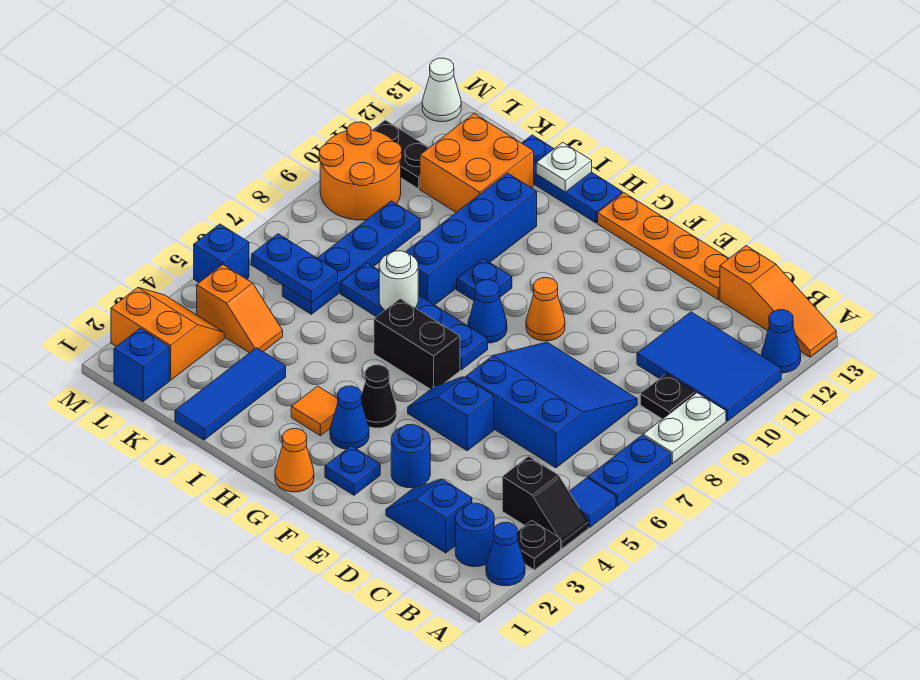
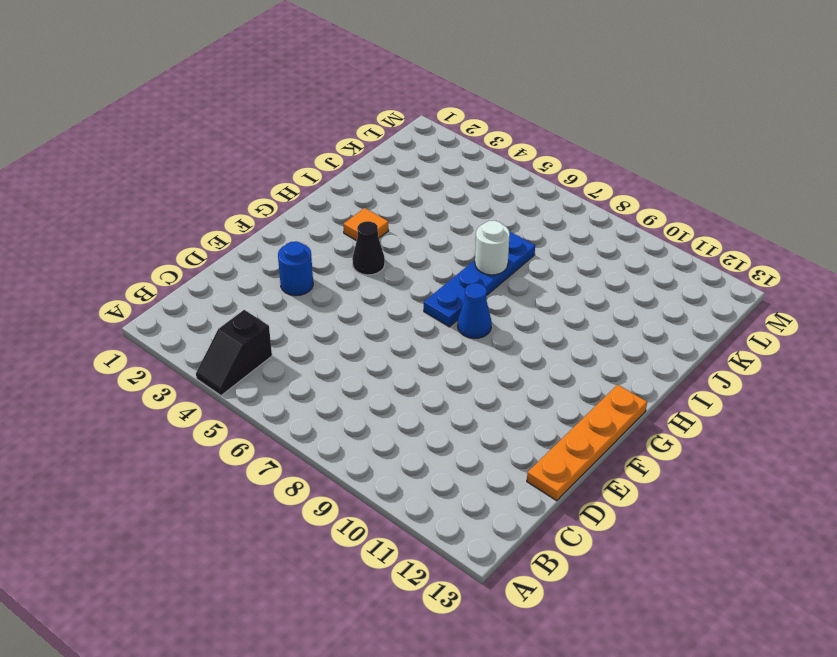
none -> blue cone A2 level 1
none -> black plate A3 level 1
none -> blue tile A5 level 1
none -> blue plate A6:A7 level 1

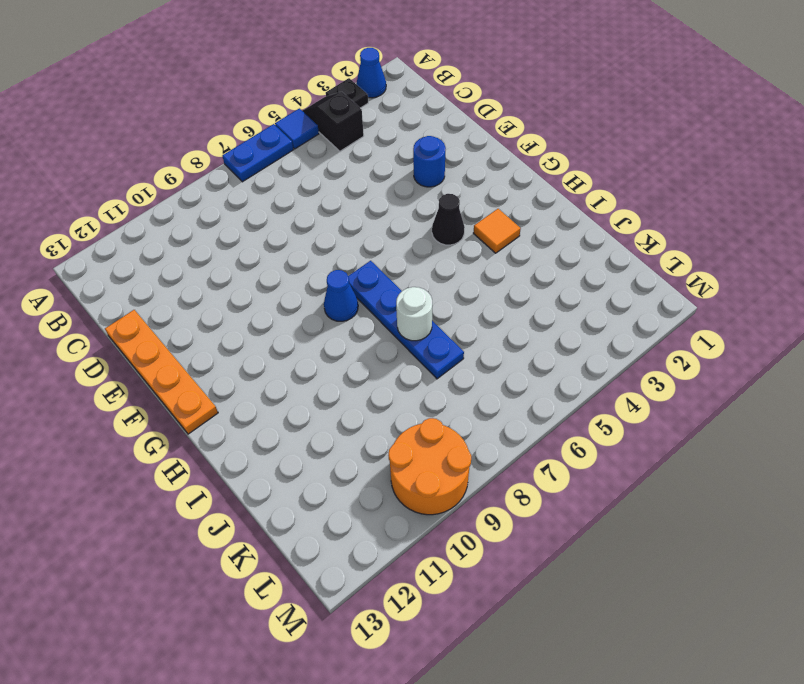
none -> white plate A8:A9 level 1
none -> blue tile A10:C11 level 1
none -> blue cone A12 level 1
none -> orange slope A13:C13 level 1 top C

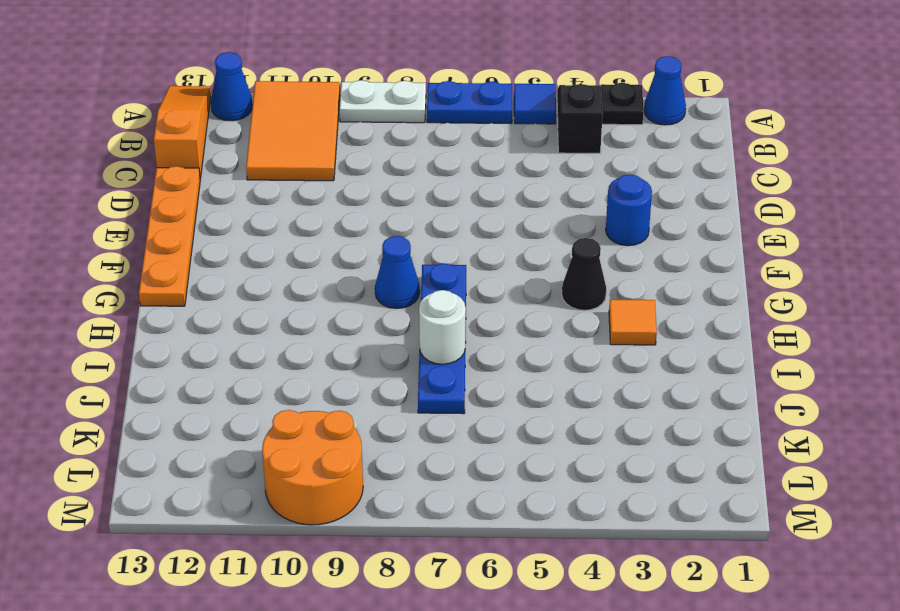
orange tile A10:C11 level 1 -> blue tile A10:C11 level 1
none -> blue round brick B2 level 1
none -> black plate B9 level 1
none -> blue slope C2:D2 level 1 top C
none -> blue slope C6:E8 level 1 top 6

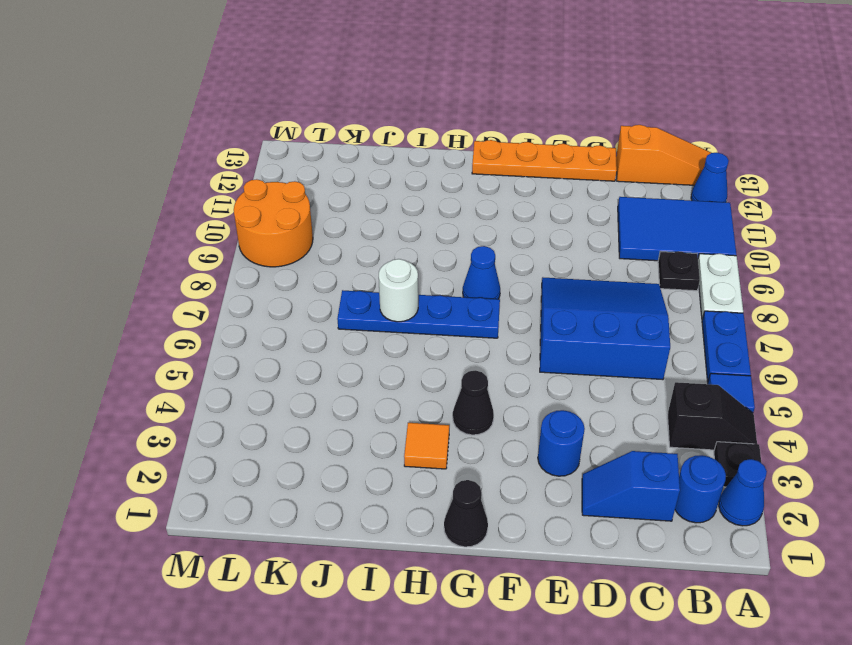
black cone G1 level 1 -> orange cone G1 level 1
none -> blue slope E5:F5 level 1 top E
none -> blue plate F2 level 1
none -> orange cone F9 level 1
none -> blue cone G3 level 1

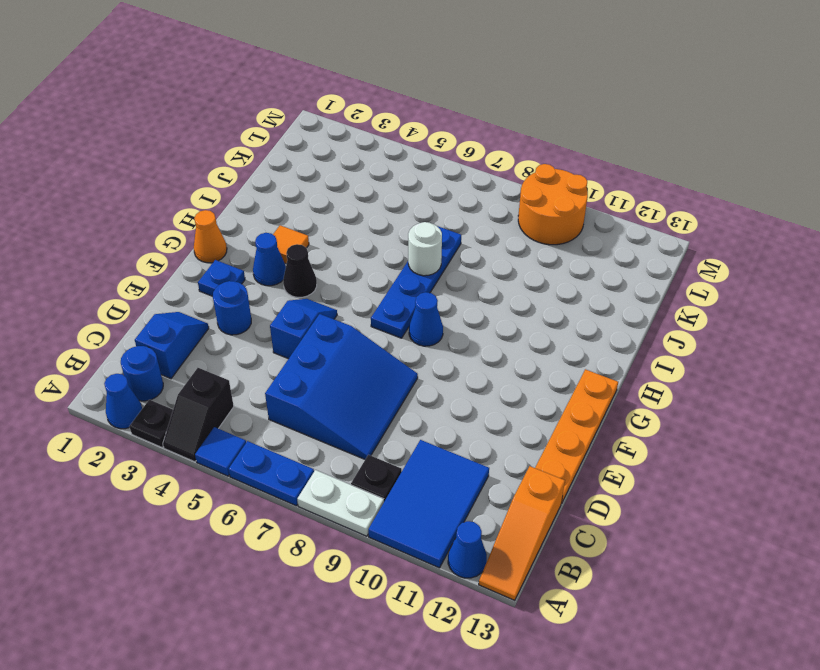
none -> orange cone F9 level 1
none -> black brick G6:H6 level 1
none -> blue plate H9 level 1
none -> blue plate H13:J13 level 1

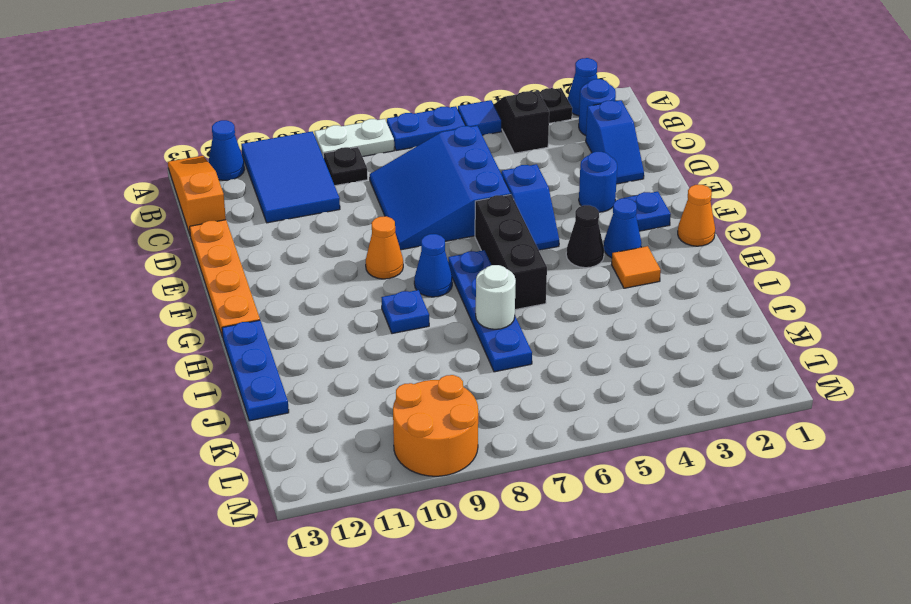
black brick F6:H6 level 1 -> black brick G6:H6 level 1
none -> blue brick I8:I11 level 1
none -> blue tile J1:J3 level 1
none -> orange brick J11:K12 level 1
none -> orange slope K4:L4 level 1 top L

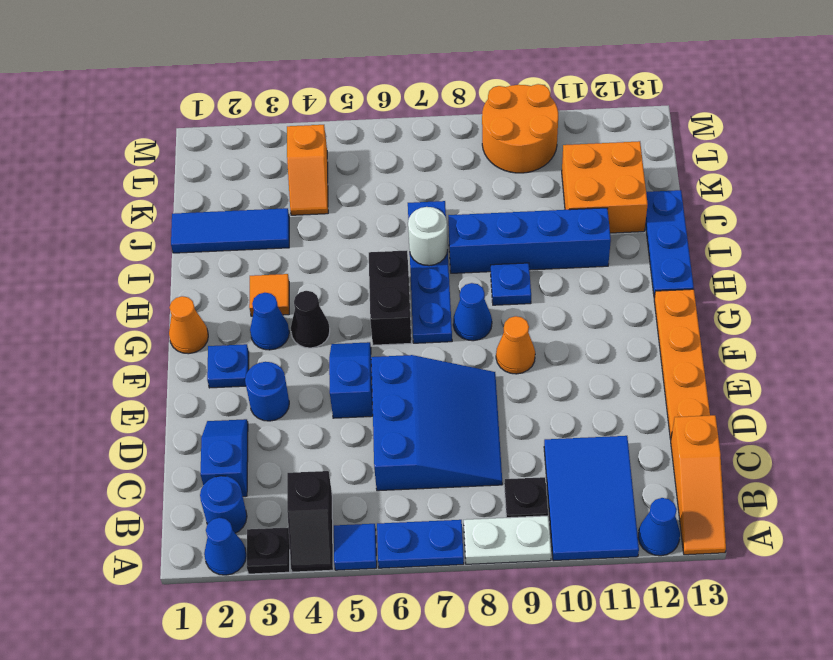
none -> blue plate K6:K9 level 1
none -> blue brick L1 level 1
none -> orange slope L2:M3 level 1 top 2
none -> black plate L11:M11 level 1

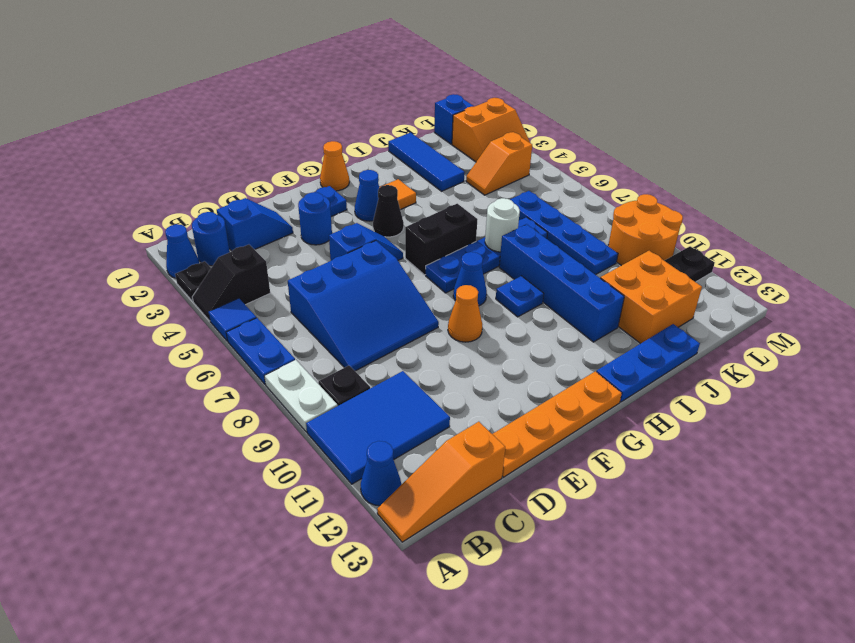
none -> blue brick M5 level 1
none -> white cone M13 level 1
none -> white plate I13 level 2
none -> blue plate K6:L6 level 2

